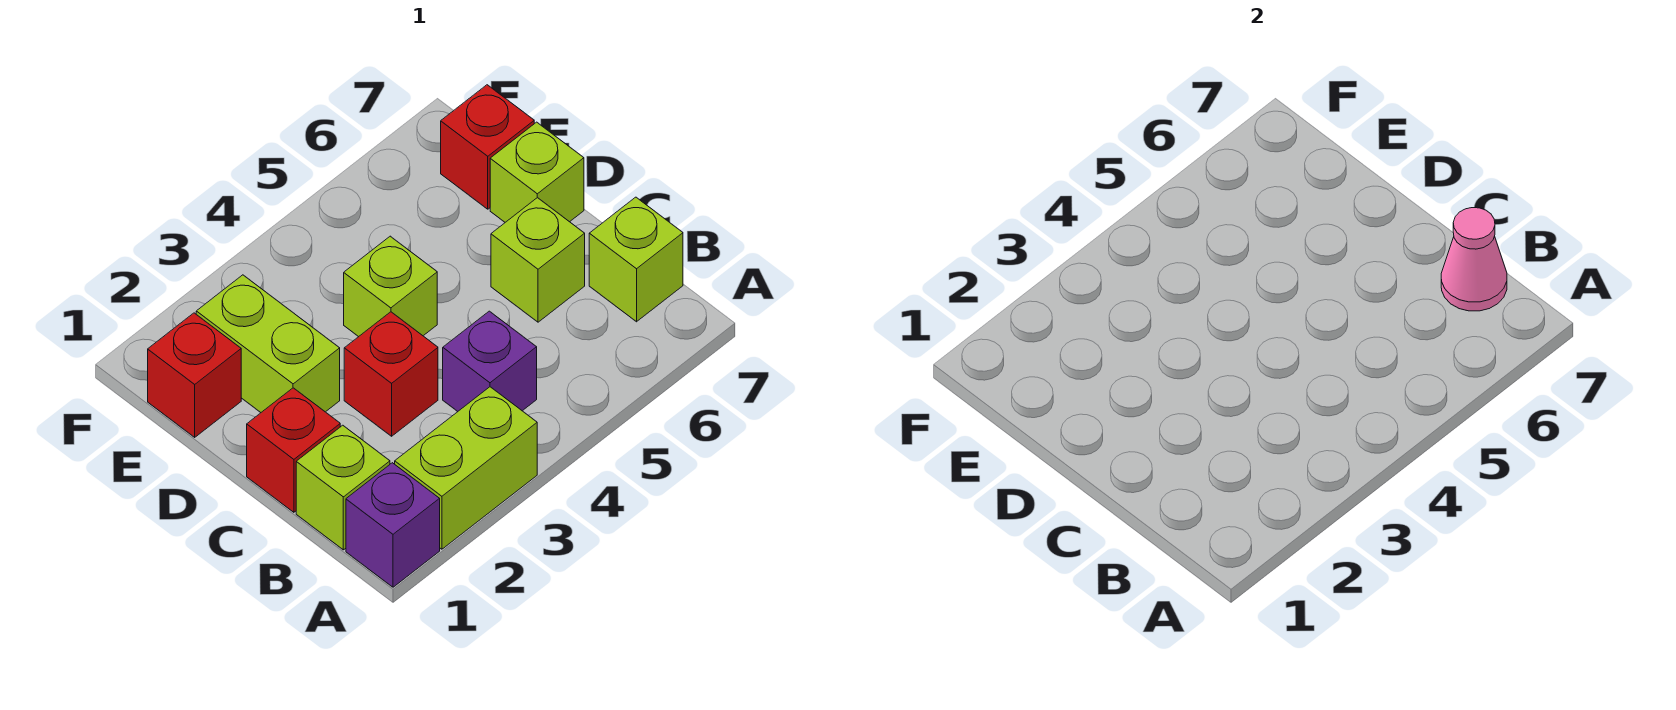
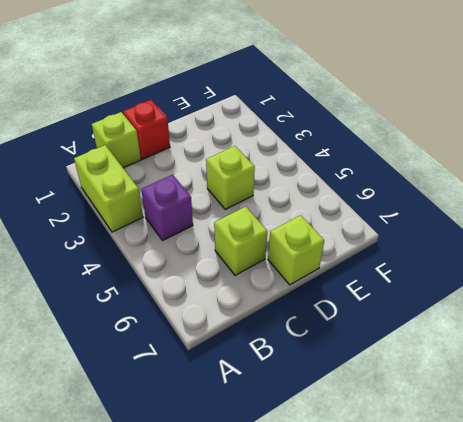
none -> purple brick A1 level 1
none -> lime brick B7 level 1
none -> red brick C3 level 1

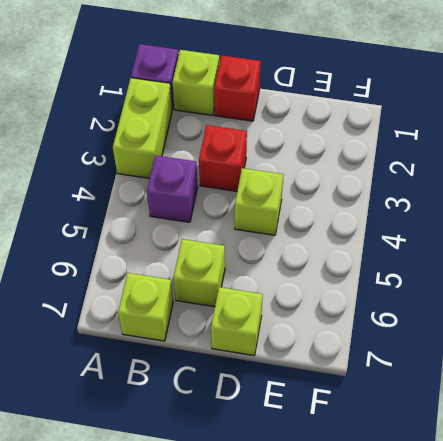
none -> lime brick D2:E2 level 1
none -> red brick E1 level 1
none -> red brick E7 level 1

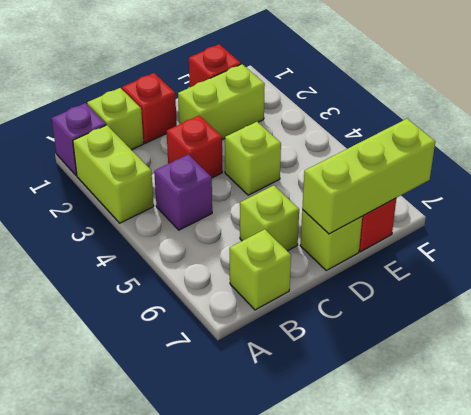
lime brick D7:F7 level 2 -> none
none -> pink cone B7 level 2

